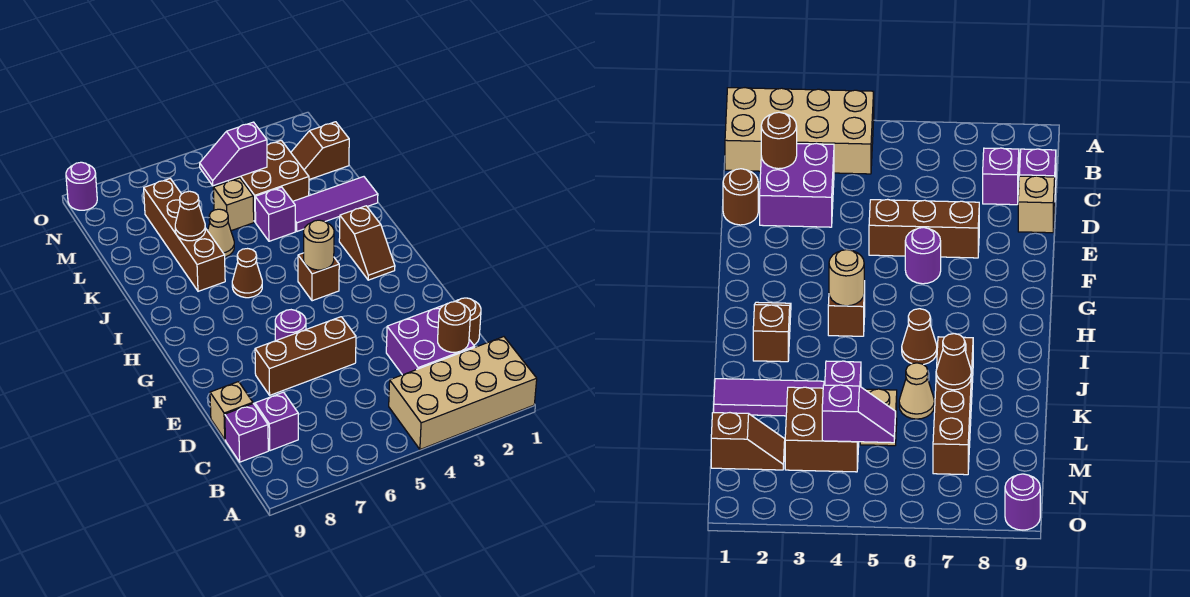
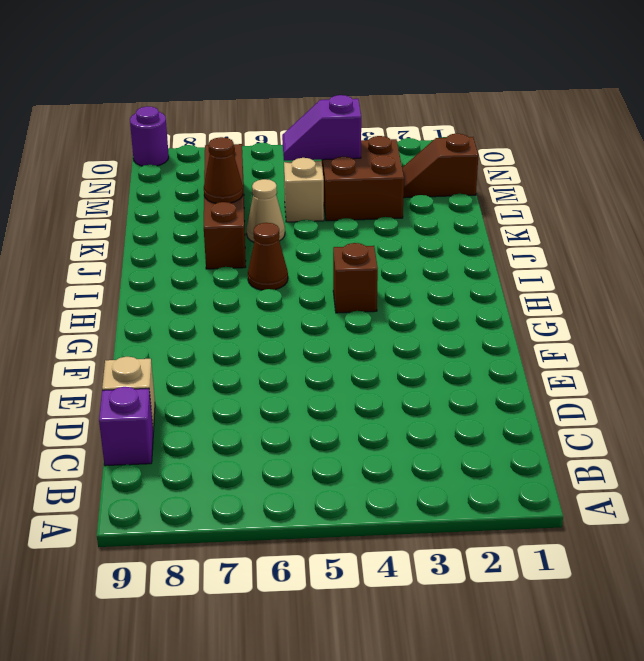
none -> tan brick A1:B4 level 1
none -> purple brick C2:D3 level 1
none -> purple brick C8 level 1

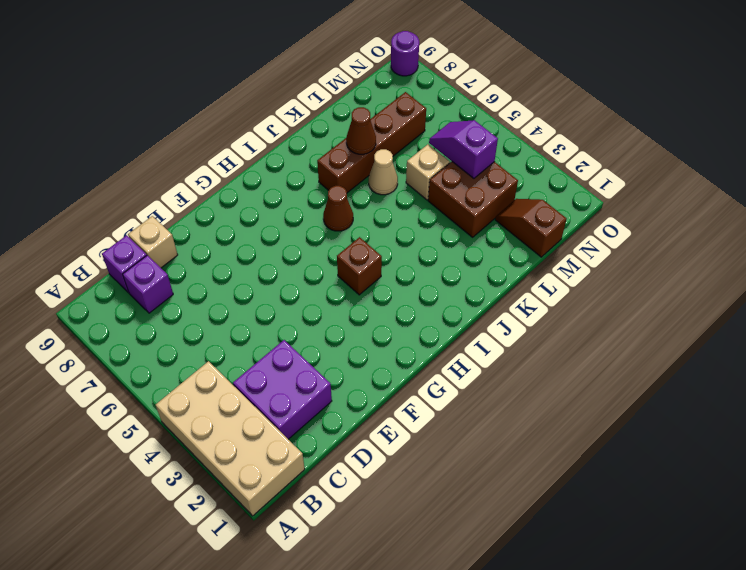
none -> brown round brick D1 level 1
none -> brown brick E5:E7 level 1
none -> purple round brick F6 level 1

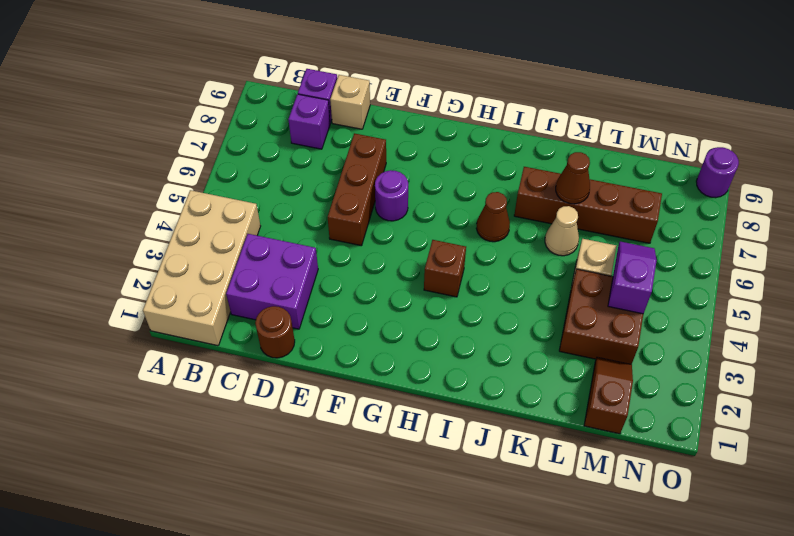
none -> brown slope H2:I2 level 1 top I
none -> purple tile K1:K3 level 1
none -> purple brick K4 level 1

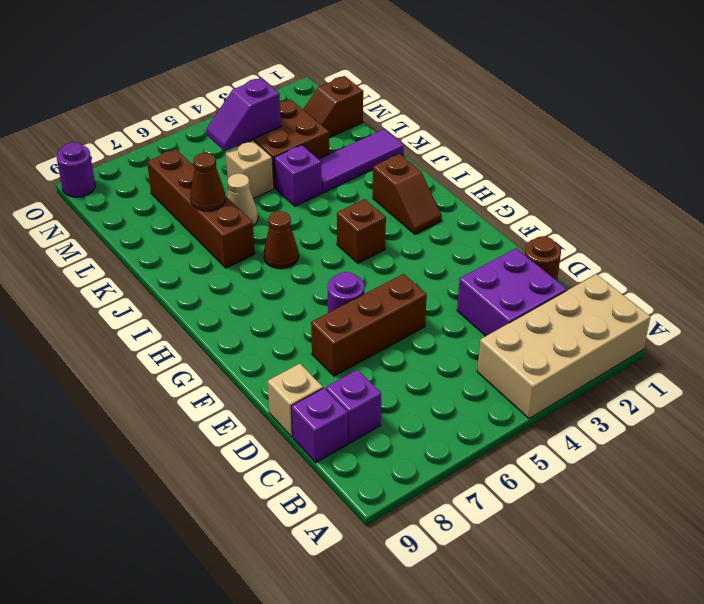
none -> brown round brick C2 level 2
none -> tan round brick H4 level 2

